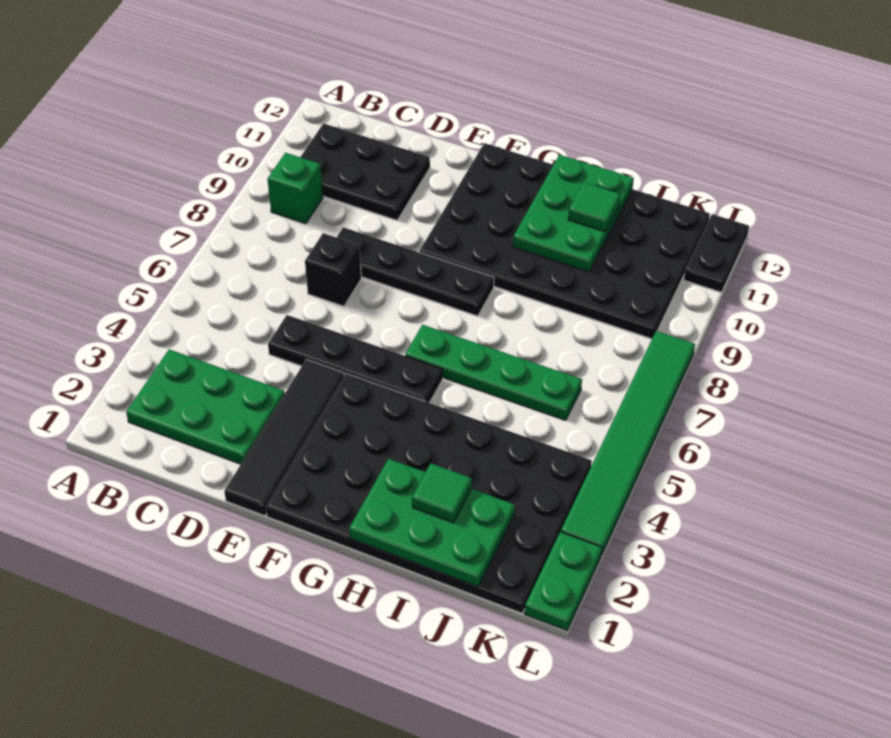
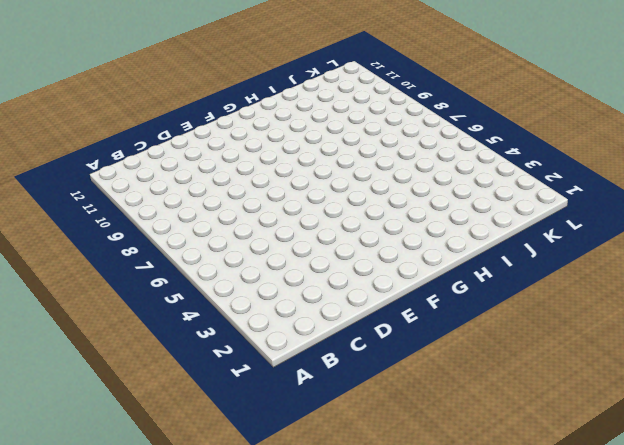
none -> green plate B2:D3 level 1
none -> green brick B9 level 1
none -> black plate B10:D11 level 1

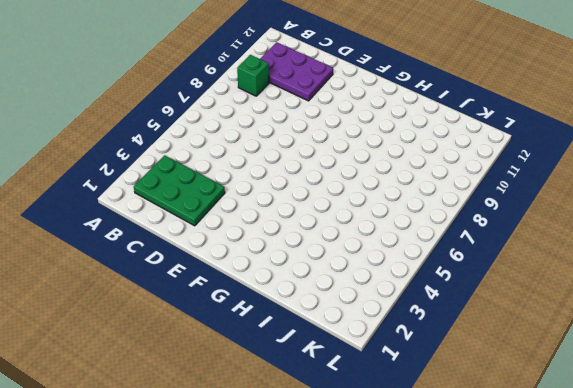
purple plate B10:D11 level 1 -> black plate B10:D11 level 1
none -> black plate D5:G5 level 1
none -> black brick D7 level 1
none -> black plate D8:G8 level 1

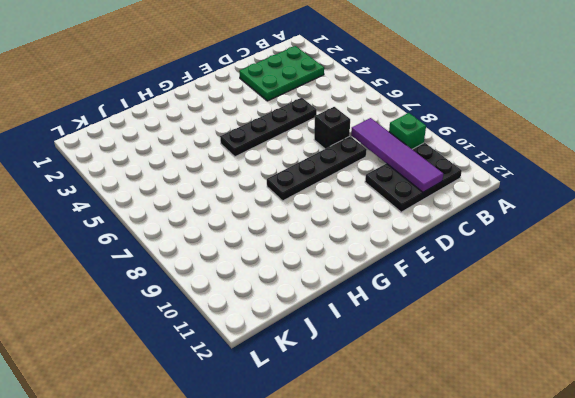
purple tile C8:C11 level 2 -> none
none -> black tile E1:E4 level 1
none -> black plate F1:K4 level 1
none -> black plate F9:K12 level 1

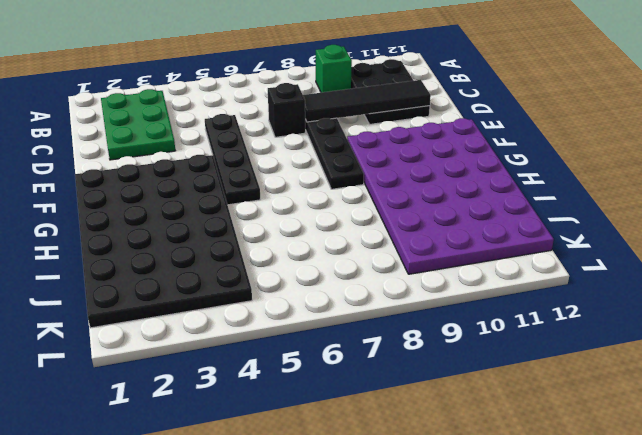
black tile D8:D11 level 2 -> black tile E1:E4 level 1
purple plate F9:K12 level 1 -> black plate F9:K12 level 1
none -> green plate G6:J6 level 1
none -> green plate L1:L2 level 1
none -> green tile L3:L8 level 1

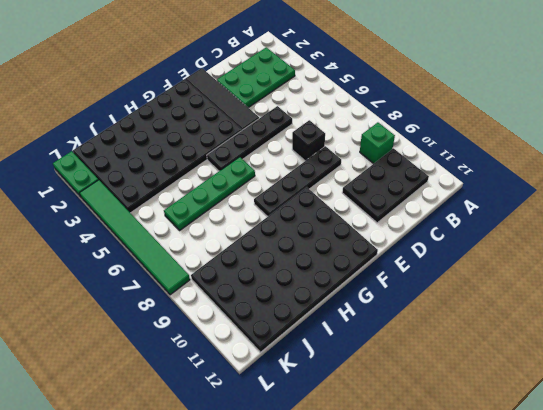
none -> black plate L11:L12 level 1
none -> green plate H1:J2 level 2
none -> green plate H10:I12 level 2

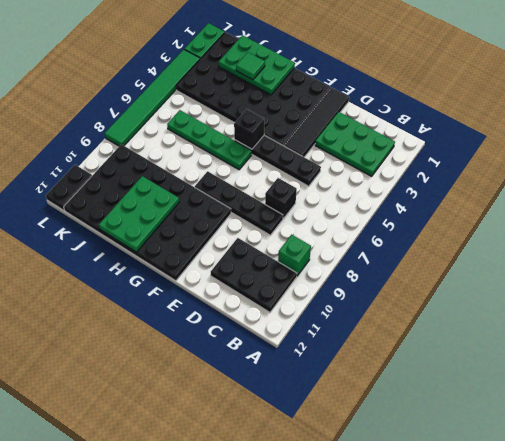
black brick G5 level 2 -> none
none -> green tile I11 level 3

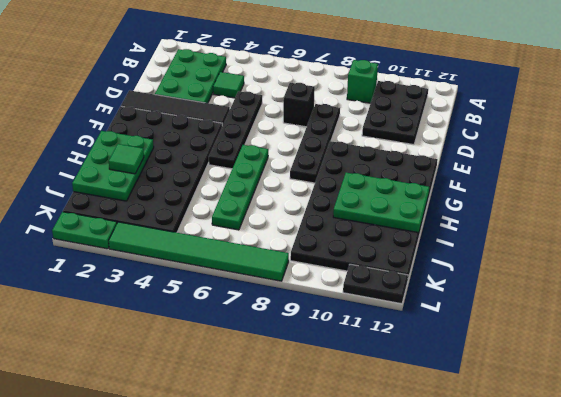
green tile C4 level 1 -> green tile I11 level 3

